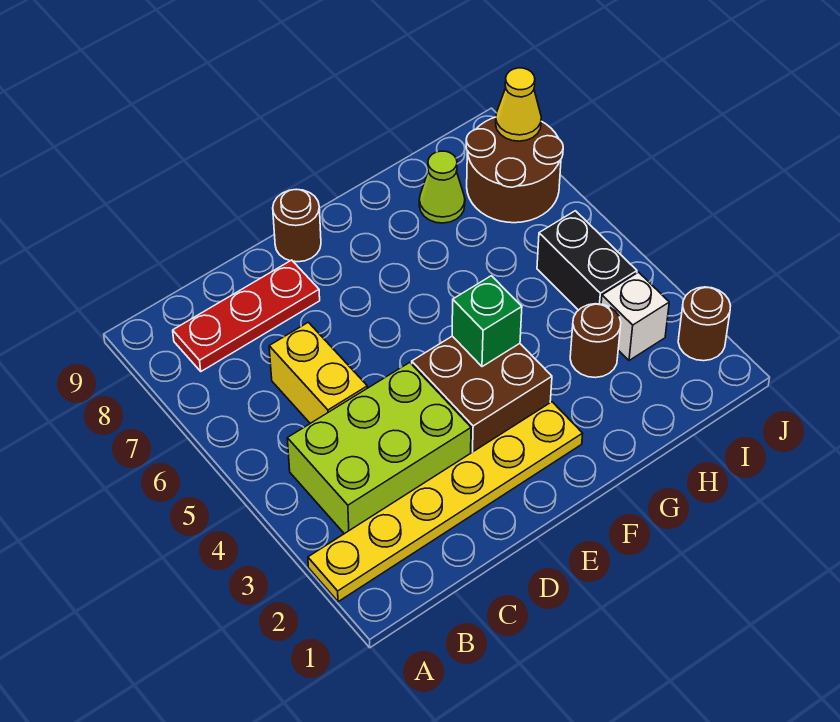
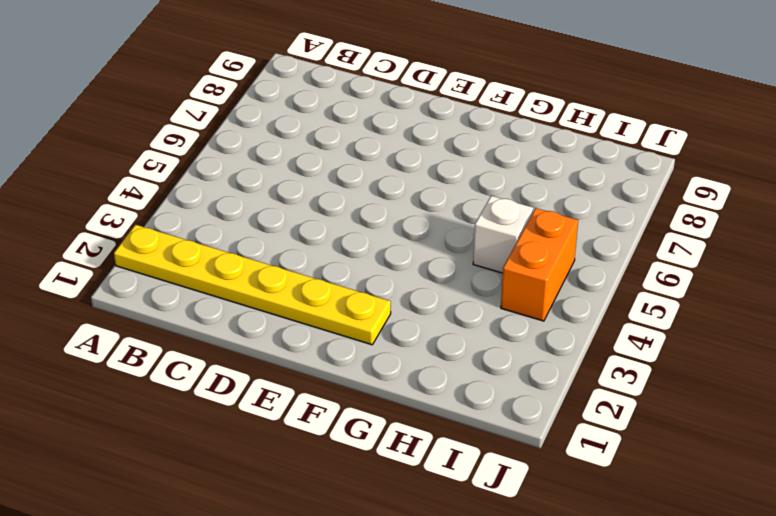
white brick H5 level 1 -> white brick I3 level 1
orange brick I4:I5 level 1 -> black brick I4:I5 level 1
none -> lime brick B3:D4 level 1
none -> red plate B8:D8 level 1
none -> yellow brick C5:C6 level 1

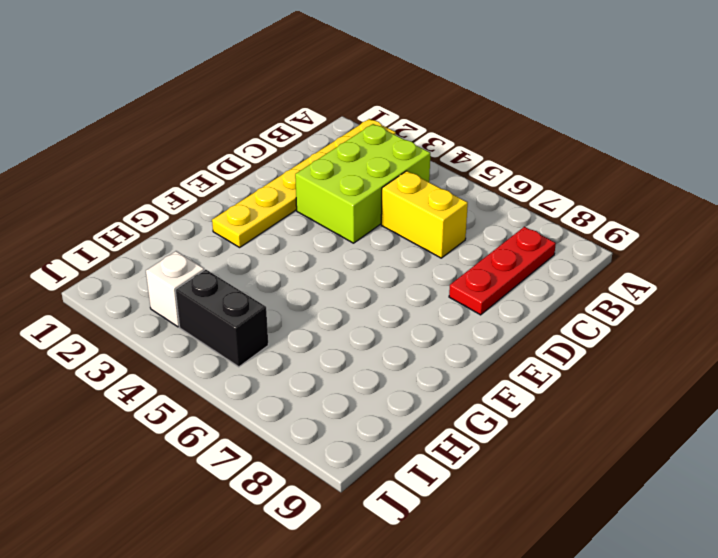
none -> brown brick E3:F4 level 1
none -> brown round brick E9 level 1
none -> brown round brick H3 level 1

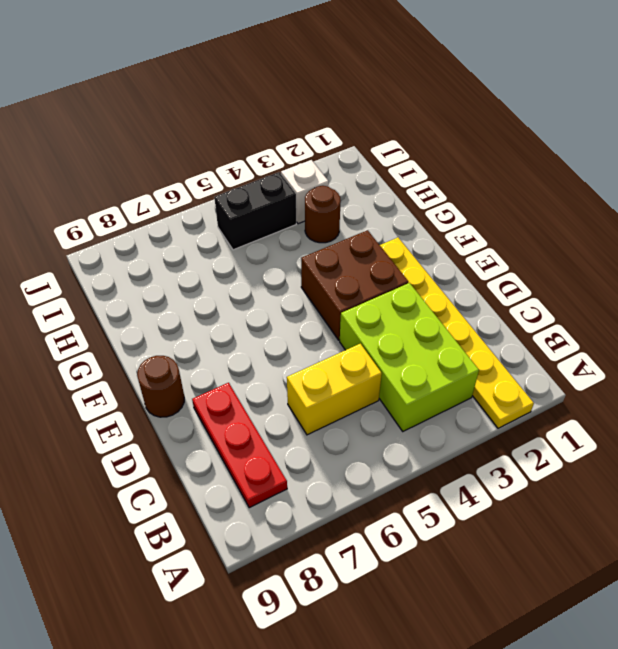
none -> lime cone H8 level 1
none -> brown round brick I7:J8 level 1
none -> brown round brick J2 level 1

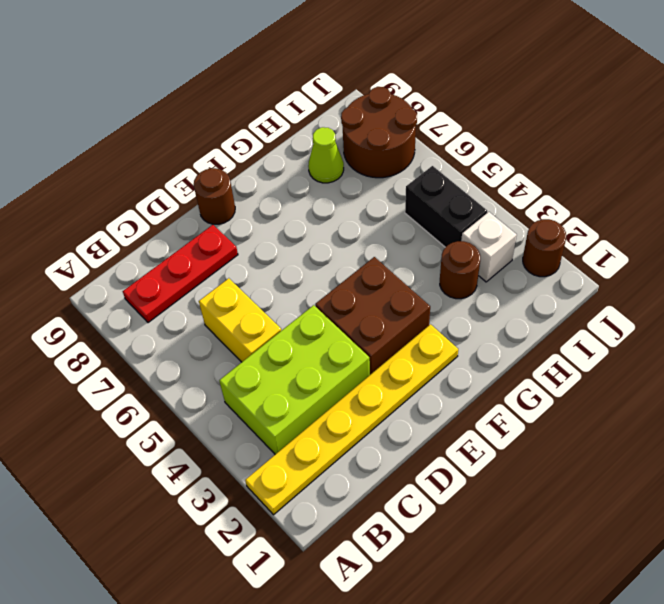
none -> green brick F4 level 2
none -> yellow cone J8 level 2

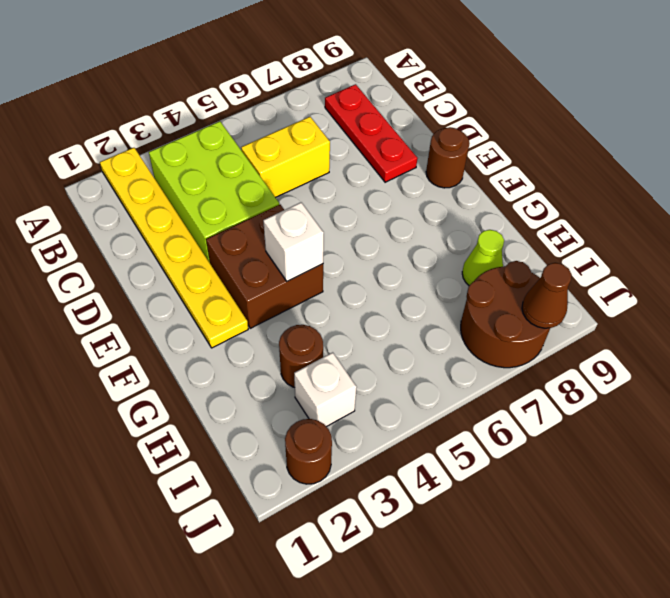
white brick F4 level 2 -> green brick F4 level 2
brown cone J8 level 2 -> yellow cone J8 level 2
none -> black brick I4:I5 level 1

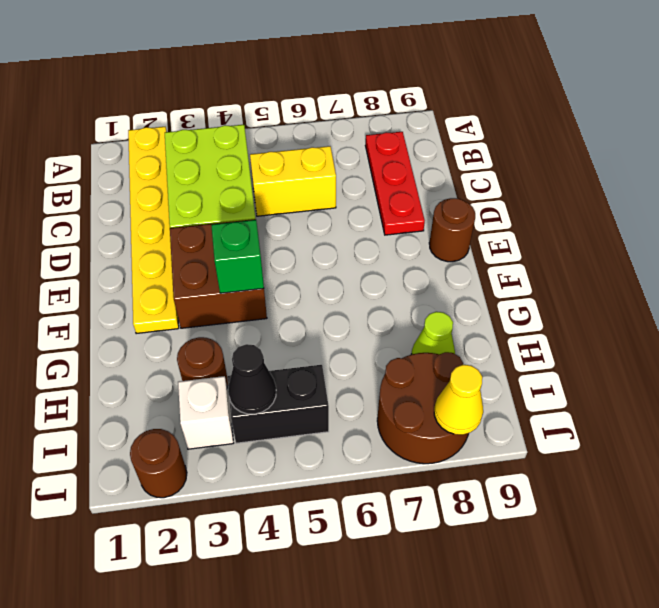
black cone I4 level 2 -> none

